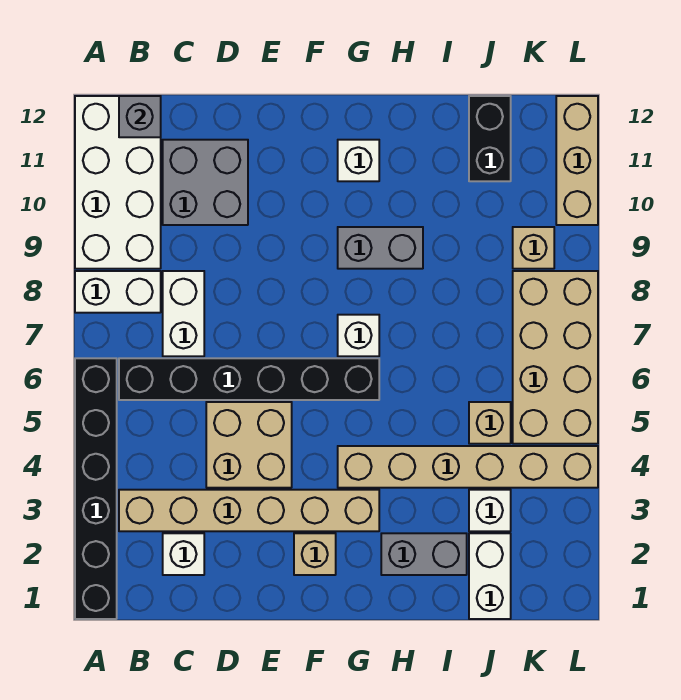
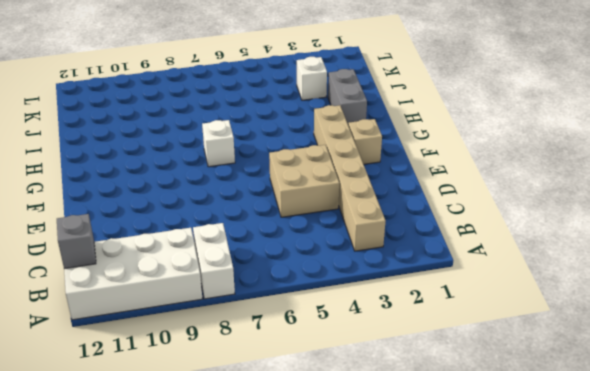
none -> black brick A1:A6 level 1
none -> black brick B6:G6 level 1
none -> white brick C2 level 1

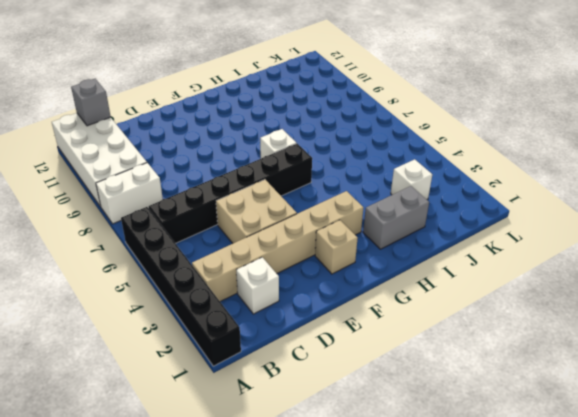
none -> white brick C7:C8 level 1
none -> grey brick C10:D11 level 1
none -> tan brick G4:L4 level 1

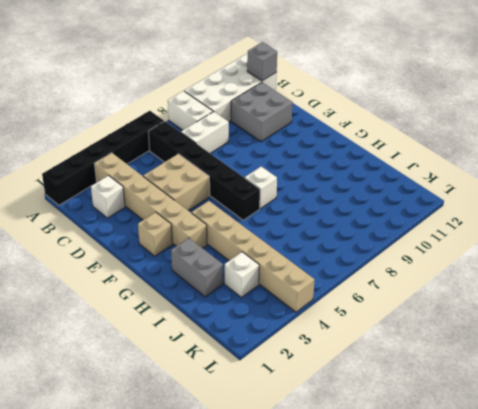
none -> grey brick G9:H9 level 1
none -> white brick G11 level 1
none -> white brick J1:J2 level 1

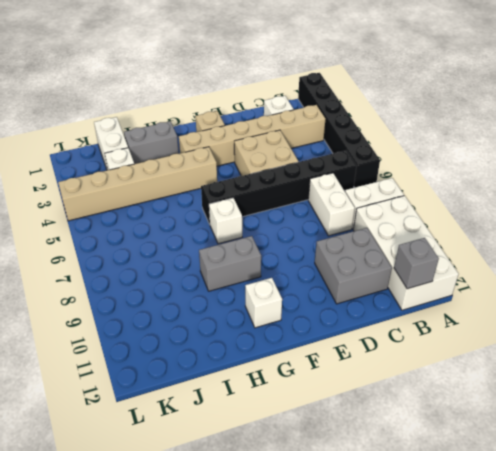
none -> tan brick J5 level 1
none -> black brick J11:J12 level 1
none -> tan brick K5:L8 level 1

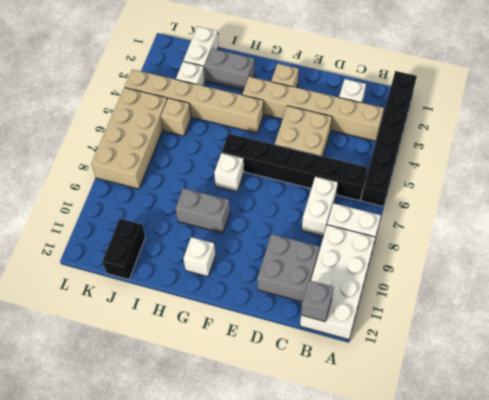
none -> tan brick K9 level 1
none -> tan brick L10:L12 level 1

